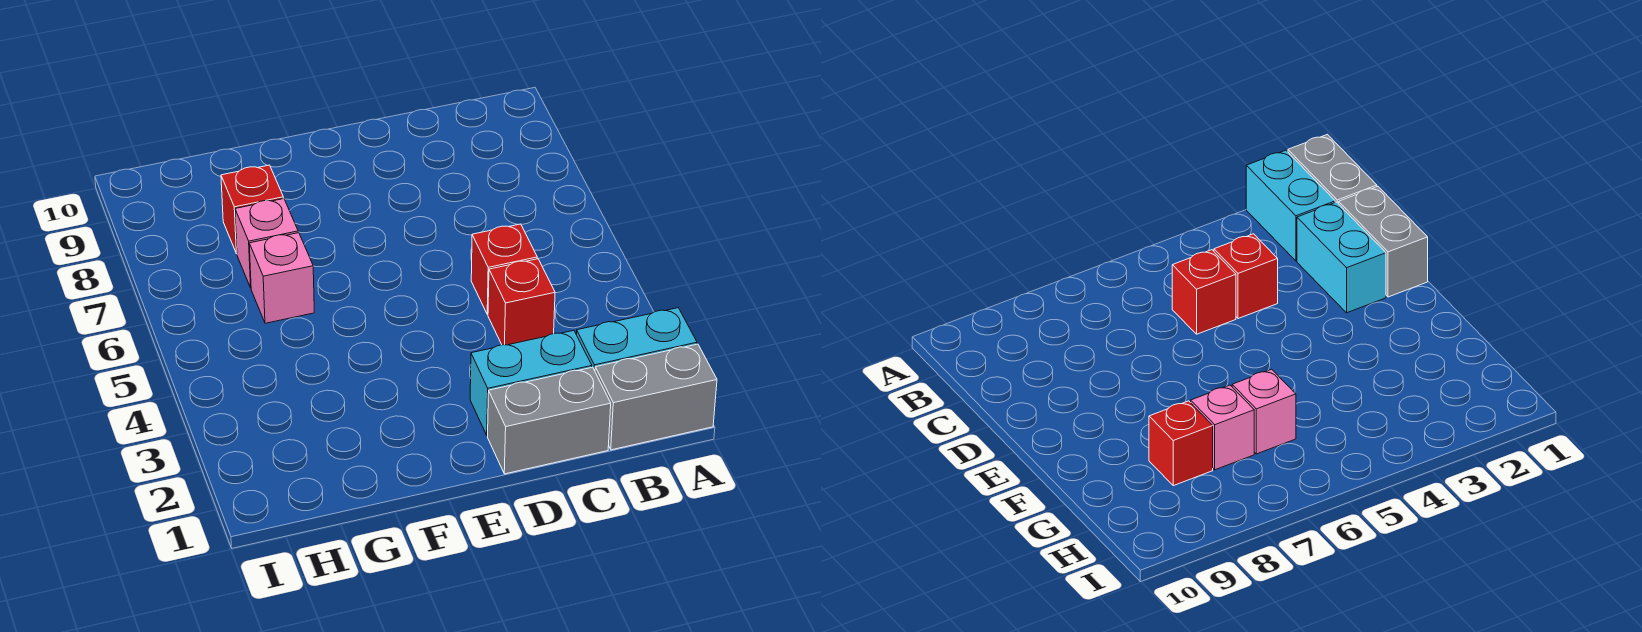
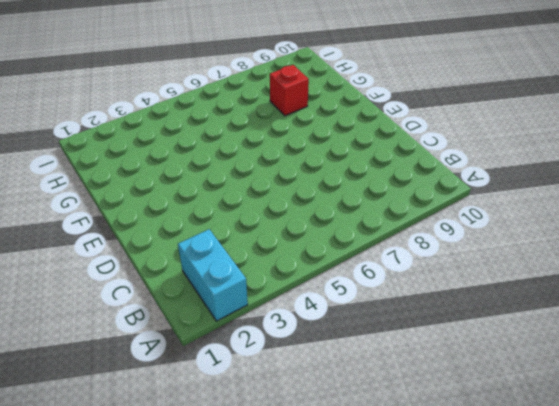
none -> grey brick A1:B1 level 1
none -> grey brick C1:D1 level 1

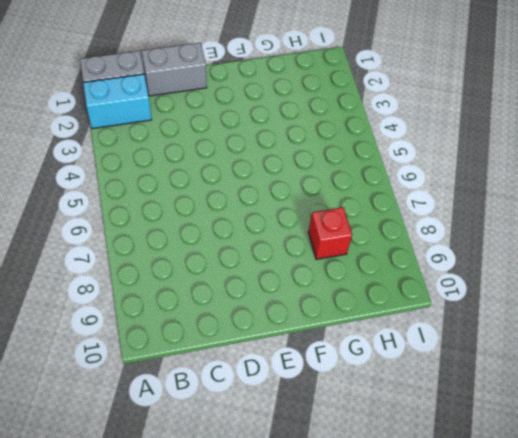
none -> cyan brick C2:D2 level 1
none -> red brick C4 level 1

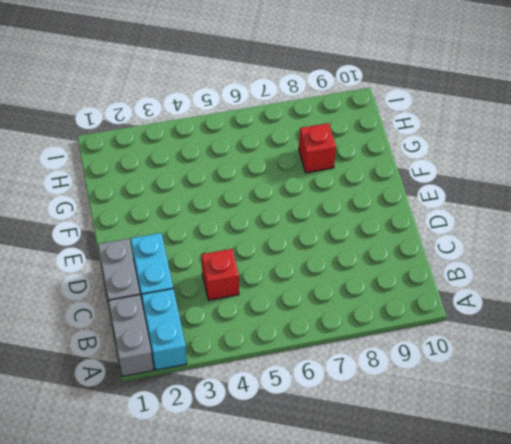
none -> red brick C5 level 1
none -> pink brick G6 level 1

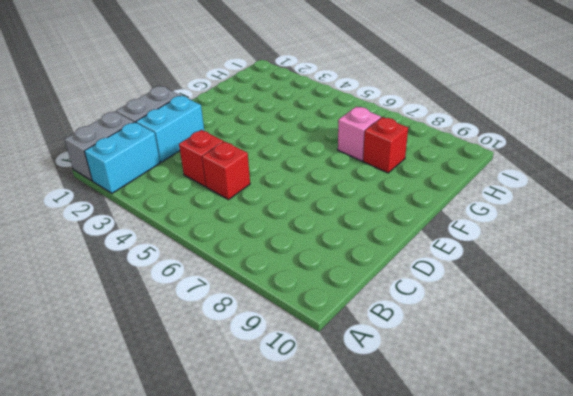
none -> pink brick G6 level 1

